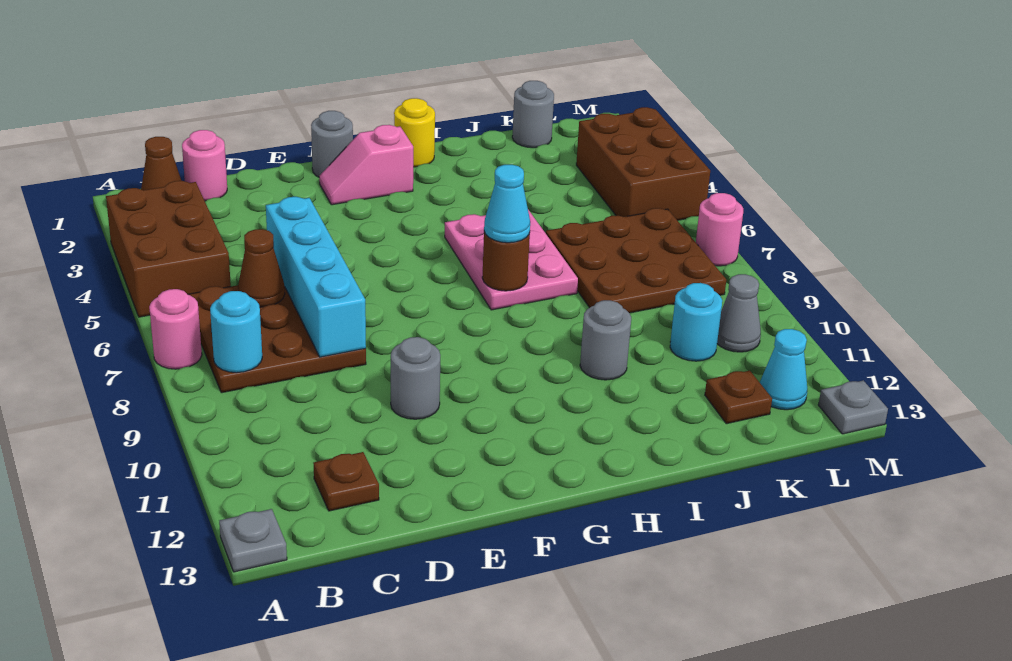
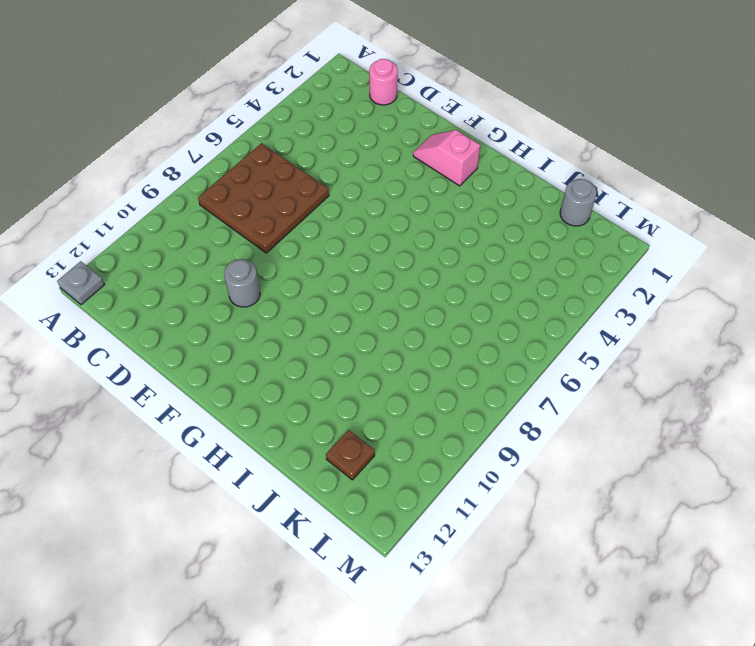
none -> brown brick A3:B5 level 1
none -> pink round brick A7 level 1
none -> brown cone B1 level 1

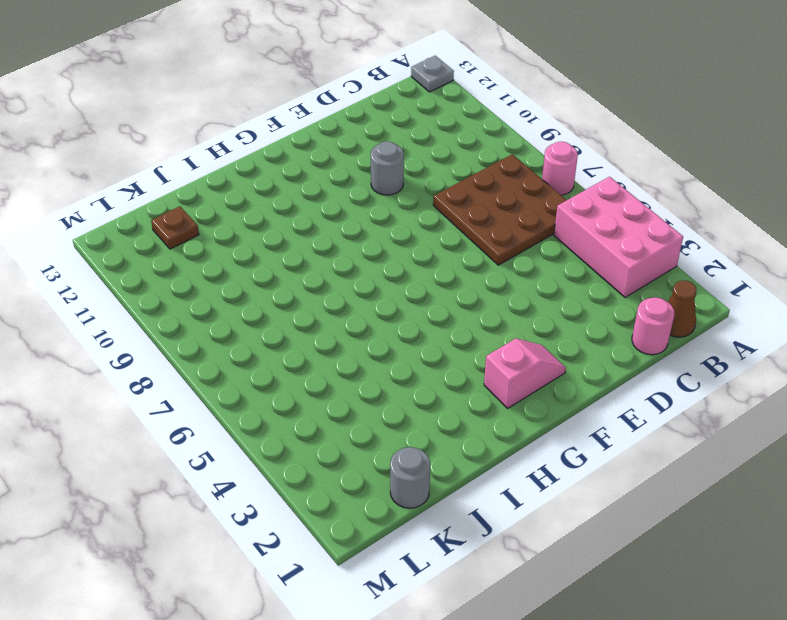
pink brick A3:B5 level 1 -> brown brick A3:B5 level 1
none -> brown plate C12 level 1
none -> grey round brick F1 level 1
none -> yellow round brick H1 level 1

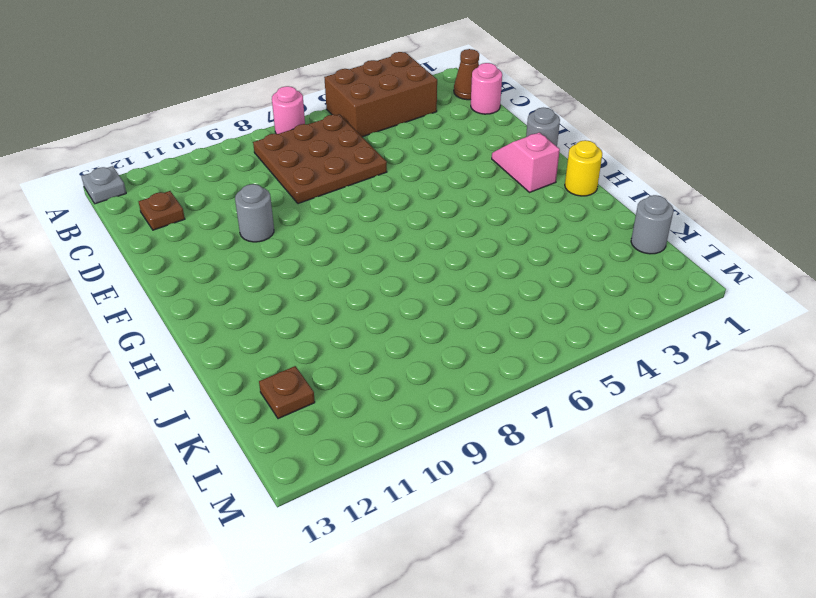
none -> pink plate H5:I7 level 1
none -> grey round brick I10 level 1
none -> brown plate J6:L8 level 1

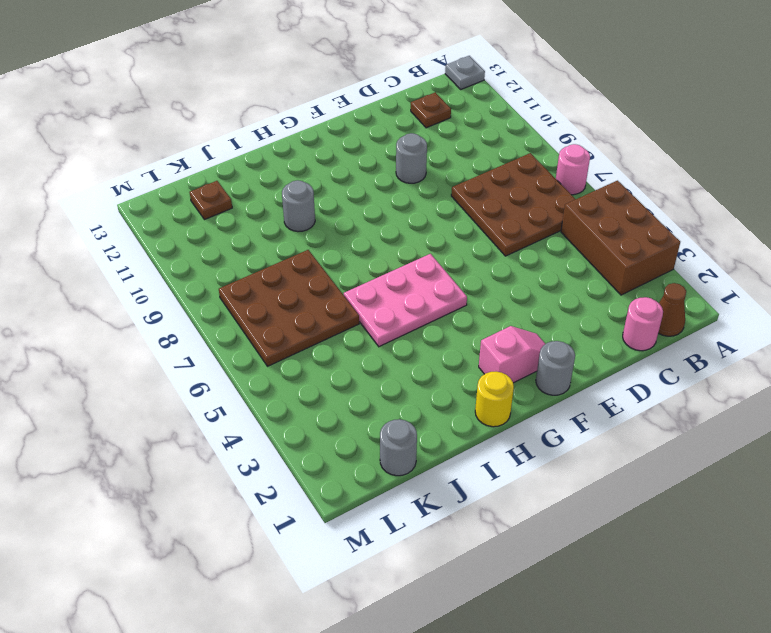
pink plate G5:I6 level 1 -> pink plate H5:I7 level 1
none -> cyan round brick K10 level 1
none -> brown brick L3:M5 level 1
none -> grey cone L10 level 1

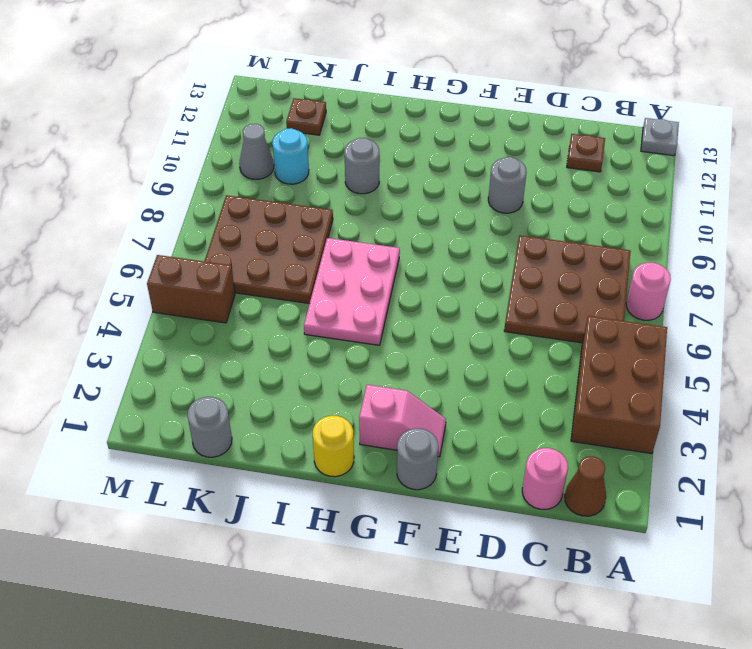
brown brick L5:M5 level 1 -> brown brick L3:M5 level 1
none -> cyan cone L12 level 1
none -> pink round brick M7 level 1
none -> grey plate M13 level 1

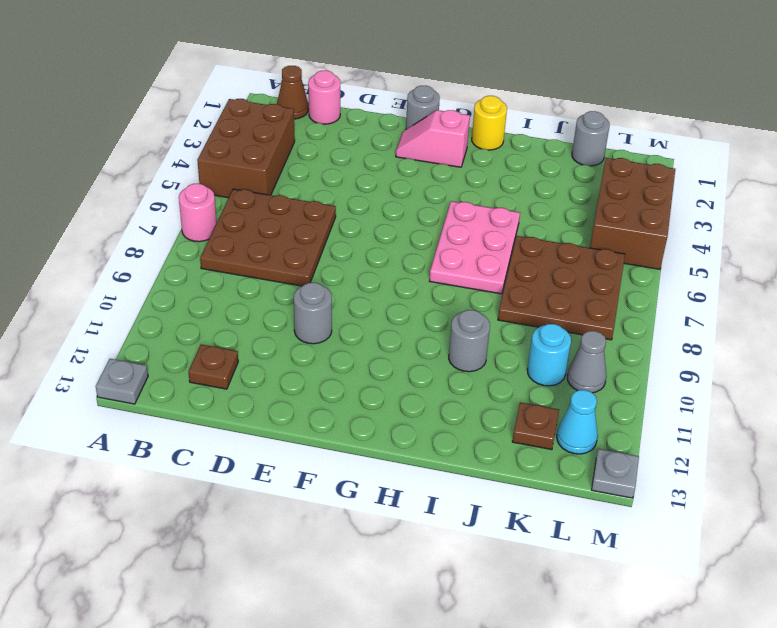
none -> pink round brick M7 level 1
none -> cyan round brick B8 level 2
none -> brown cone C6 level 2

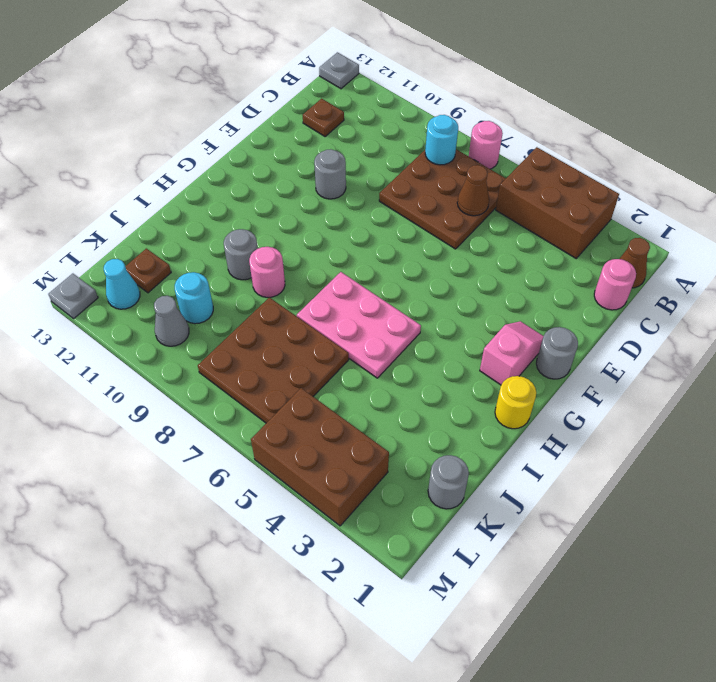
pink round brick I9 level 1 -> pink round brick M7 level 1
none -> cyan brick D5:D8 level 2
none -> brown round brick H7 level 2
none -> cyan cone H7 level 3

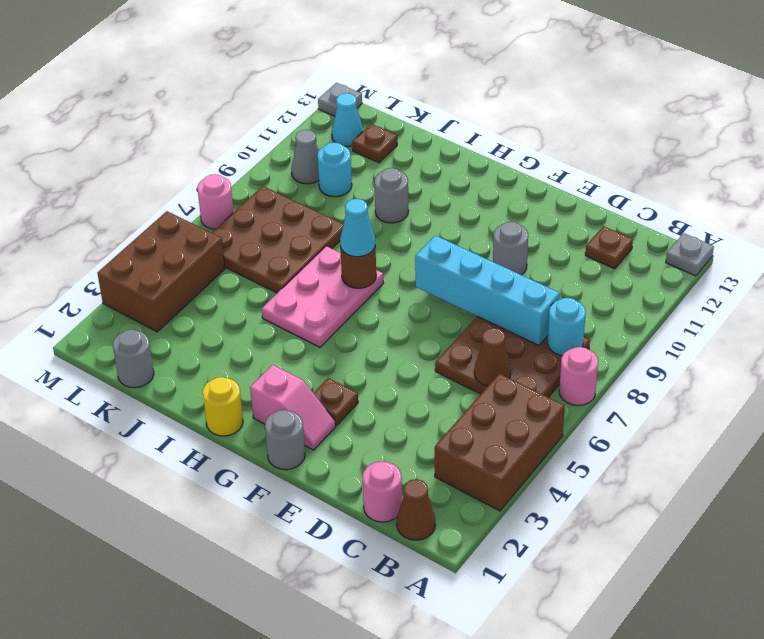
cyan brick C8:F8 level 2 -> cyan brick D5:D8 level 2
brown plate F3 level 1 -> none

